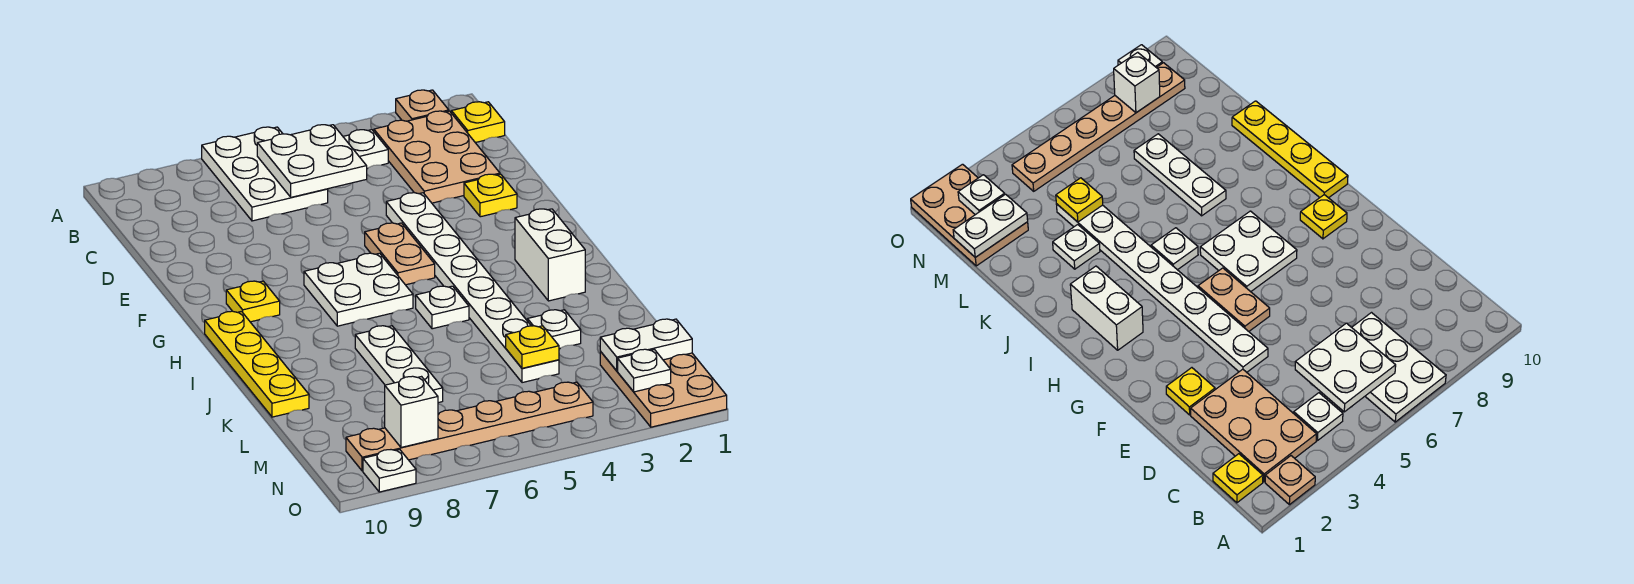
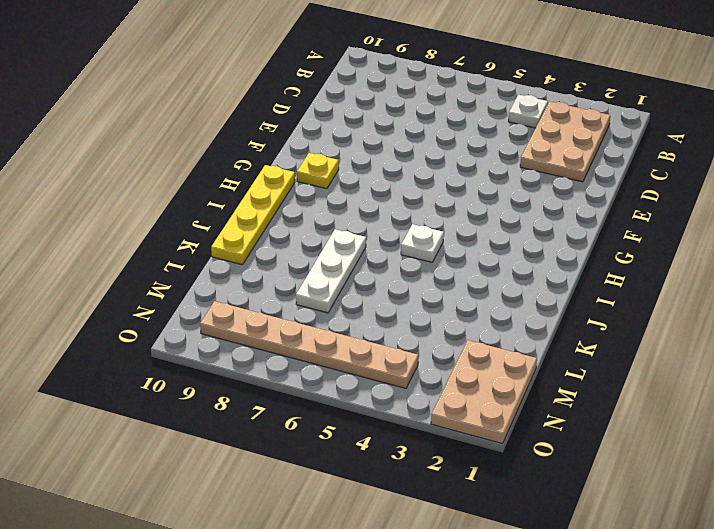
none -> tan plate A2 level 1
none -> white plate A6:C7 level 1
none -> yellow plate B1 level 1

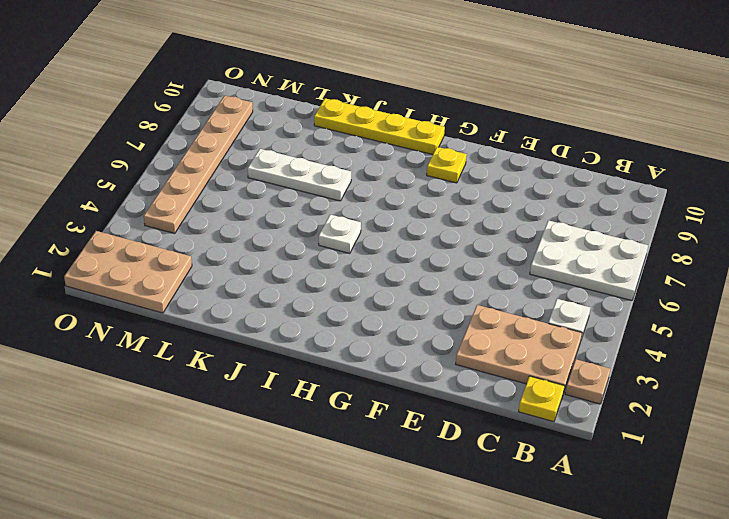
none -> yellow plate E2 level 1
none -> white plate E4:L4 level 1
none -> tan plate F5:G5 level 1

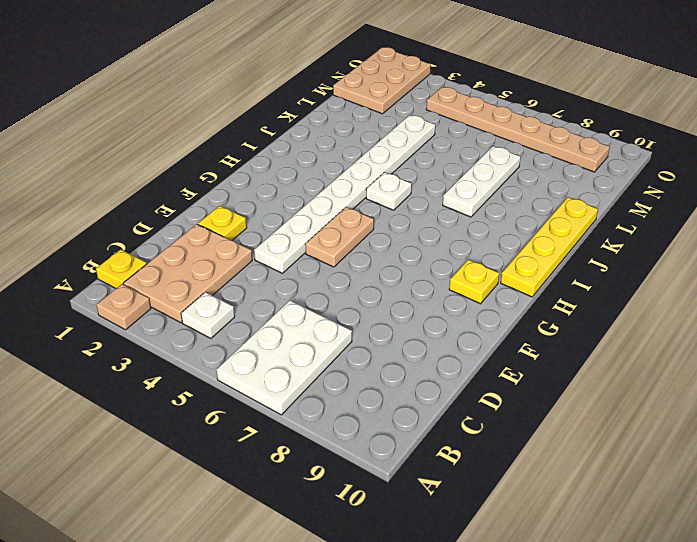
none -> white plate G6:H7 level 1
none -> white brick H2:I2 level 1
none -> white plate K3 level 1

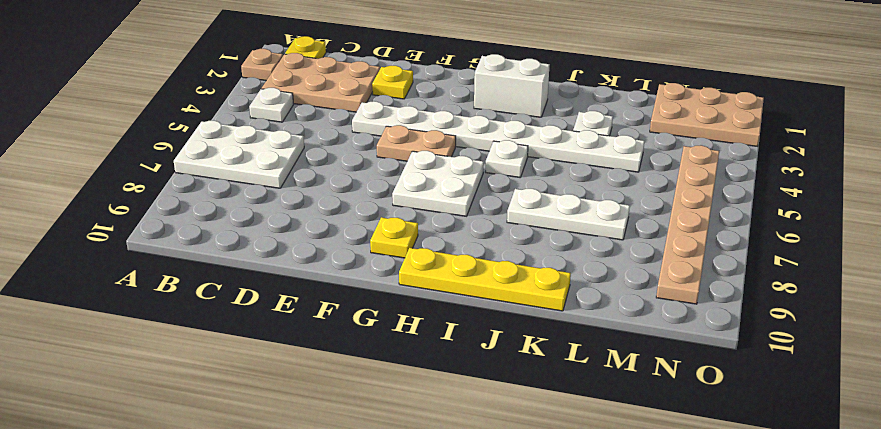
none -> white plate O9 level 1
none -> white plate B5:C6 level 2
none -> yellow plate L4 level 2

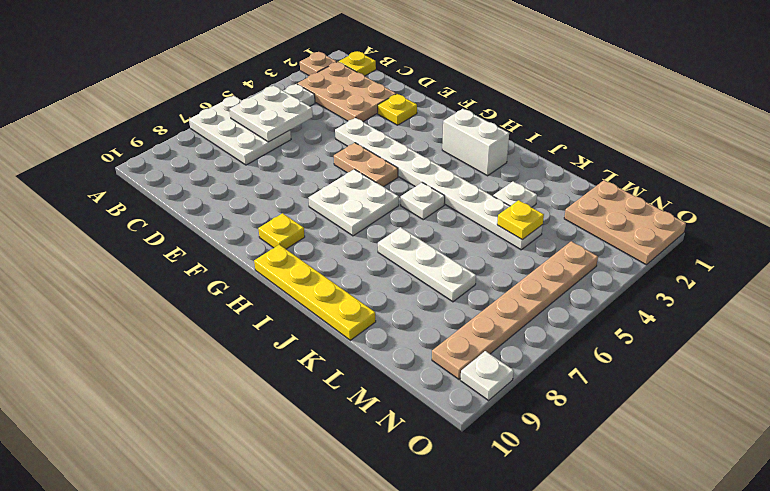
none -> white plate M1:M2 level 2
none -> white plate N2 level 2
none -> white brick N8 level 2

